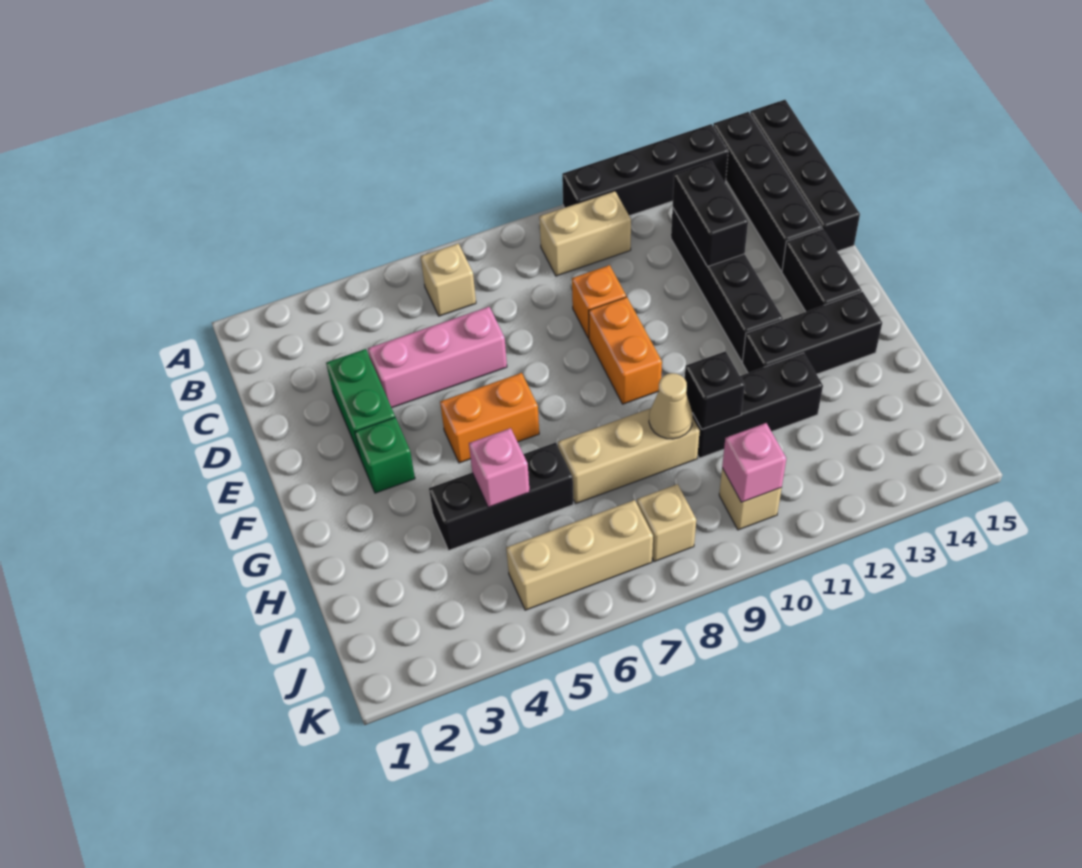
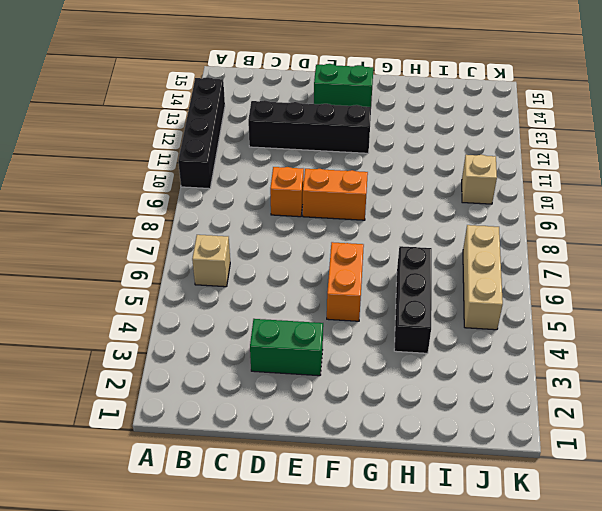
green brick E14:F14 level 1 -> black brick E14:F14 level 1
none -> black brick A14:D14 level 1
none -> black brick A15:D15 level 1
none -> tan brick B9:B10 level 1

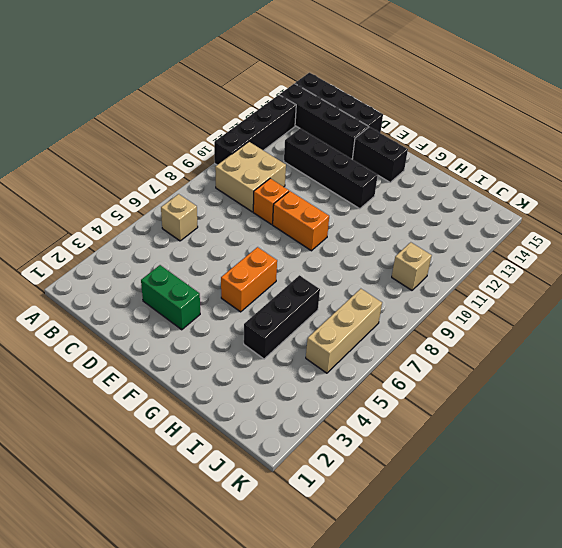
tan brick B9:C10 level 1 -> tan brick B9:B10 level 1
none -> pink brick D4:D6 level 1
none -> green brick F3 level 1
none -> black brick G12:G14 level 1

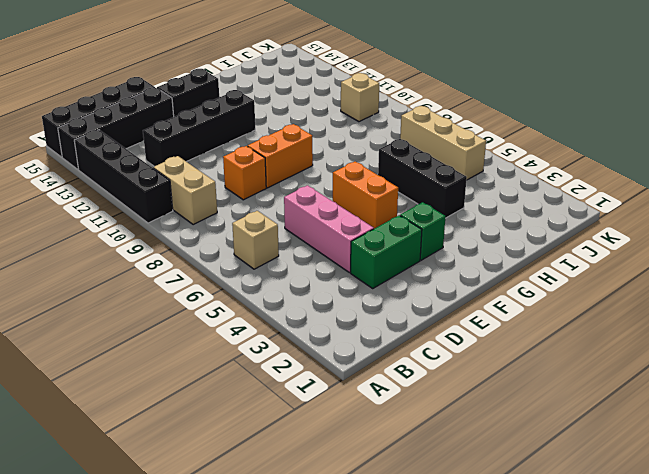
none -> black brick G12:G14 level 1
none -> tan brick H7:H9 level 1
none -> black brick H10:H12 level 1

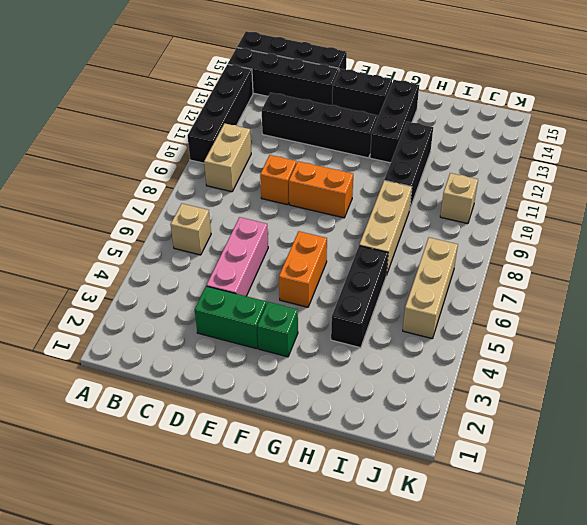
none -> tan brick J8 level 1
none -> black brick C12:D12 level 2
none -> pink brick H5 level 2

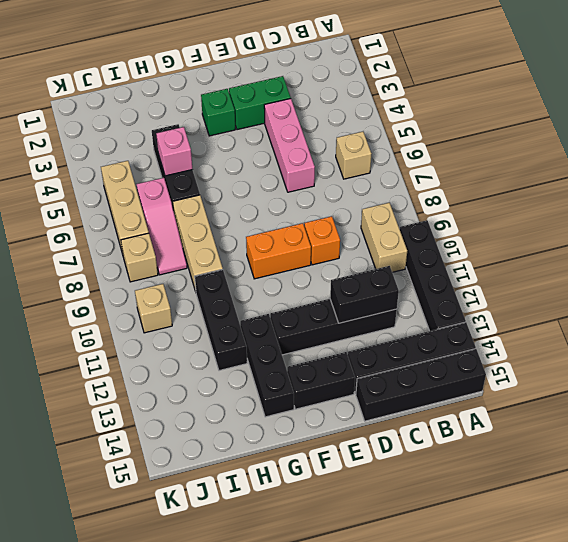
pink slope I6:I8 level 1 top 6 -> none
none -> orange brick F5:F6 level 1
none -> tan cone H9 level 2
none -> black brick H10 level 2

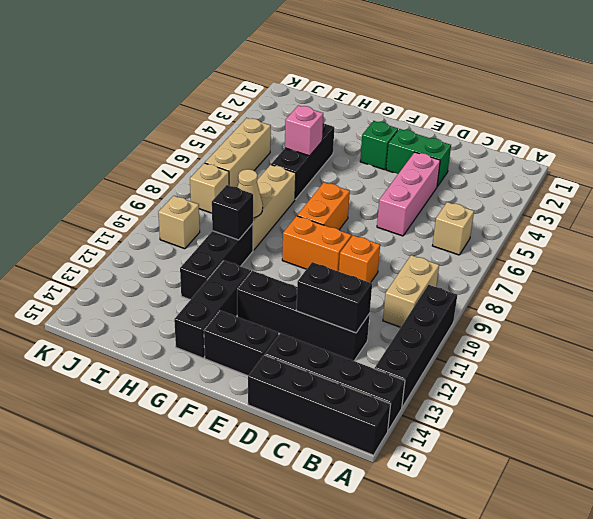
orange brick F7:F8 level 1 -> orange brick F5:F6 level 1
none -> pink brick J10 level 2

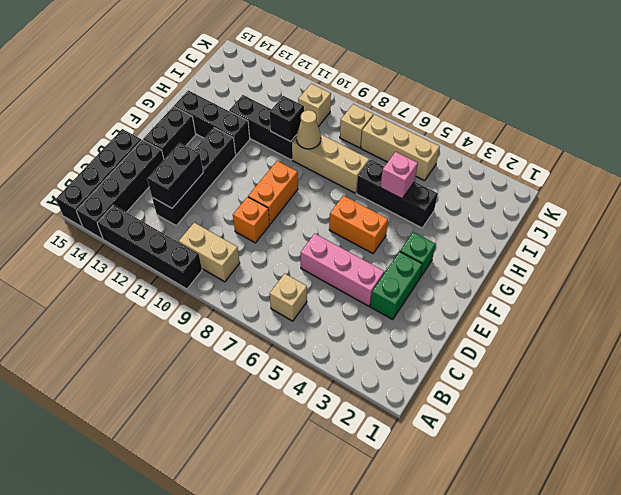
none -> pink brick J10 level 2

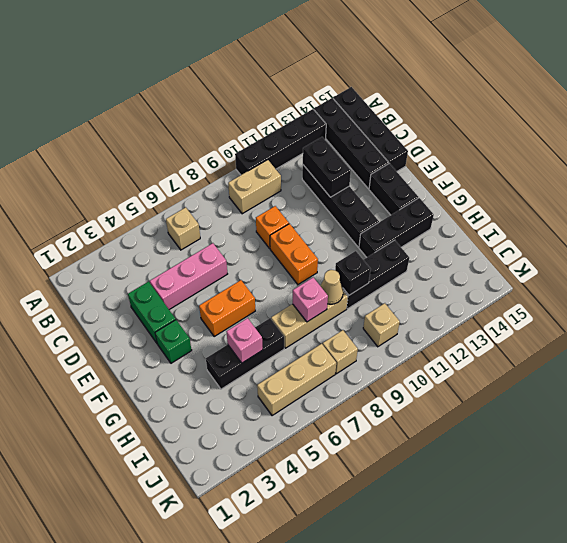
pink brick H8 level 2 -> pink brick J10 level 2

